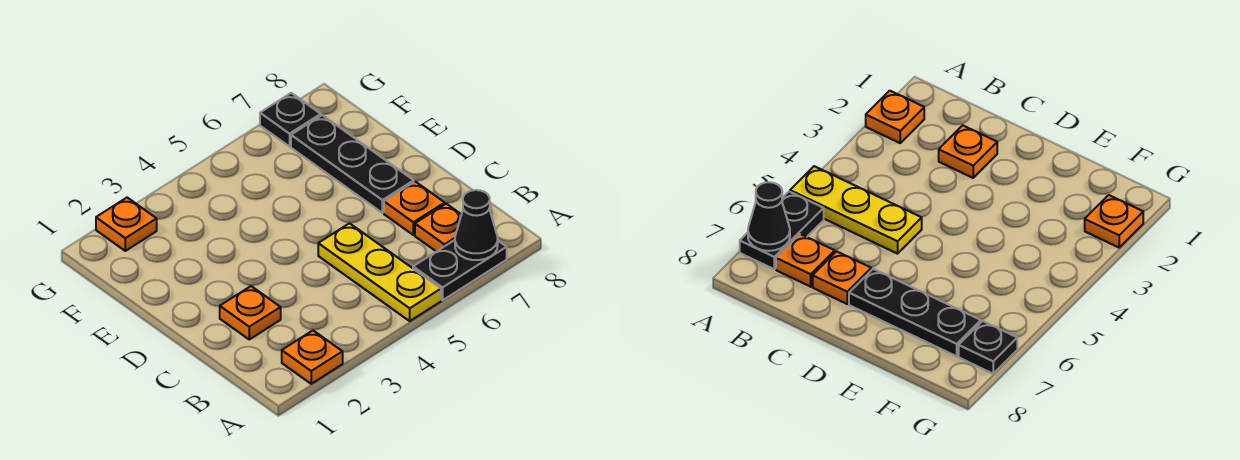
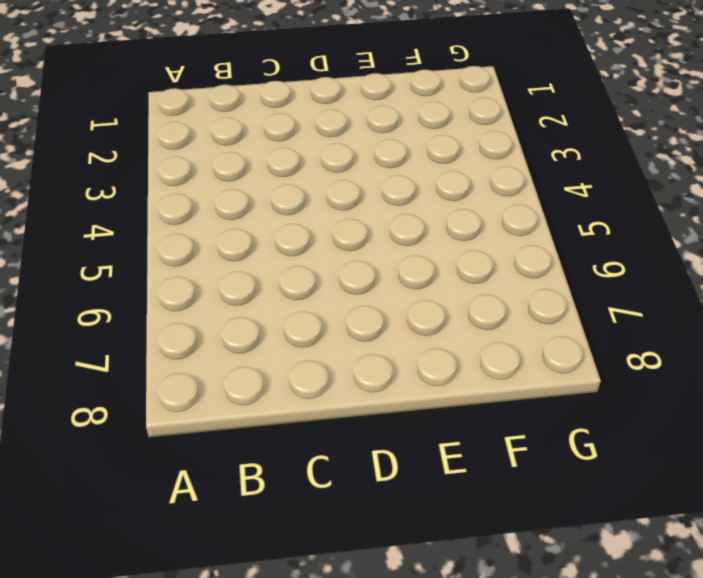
none -> orange plate A2 level 1
none -> yellow plate A5:C5 level 1

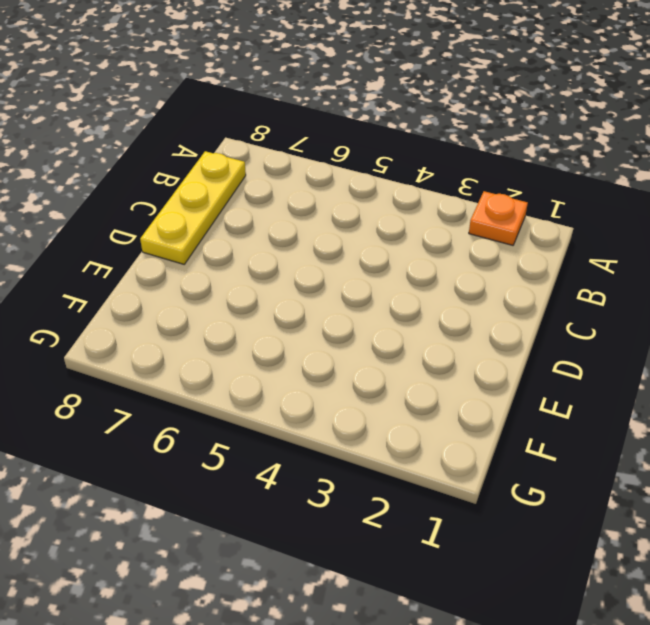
yellow plate B8:D8 level 1 -> yellow plate A5:C5 level 1
none -> black plate A6:A7 level 1
none -> orange plate B7 level 1

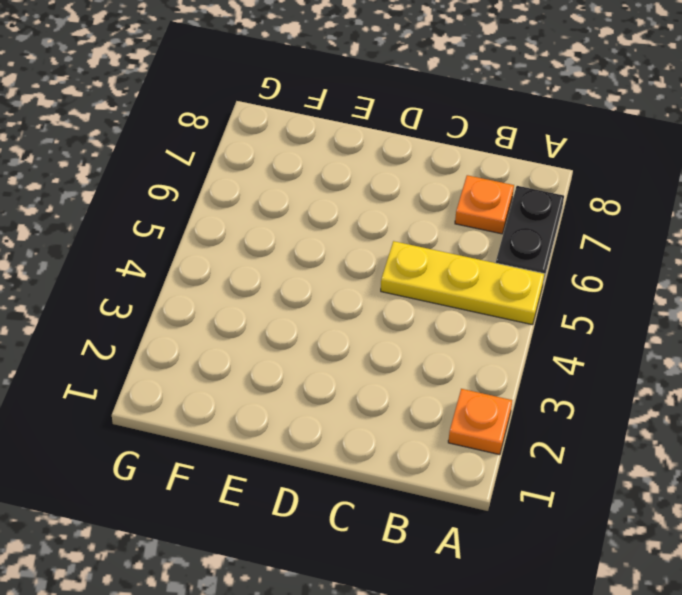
none -> orange plate C2 level 1
none -> orange plate C7 level 1

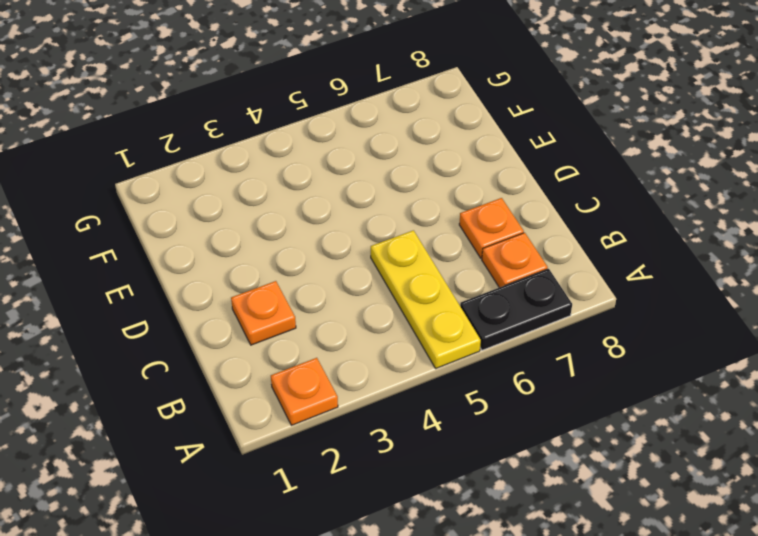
none -> black plate D7:F7 level 1
none -> orange plate G2 level 1

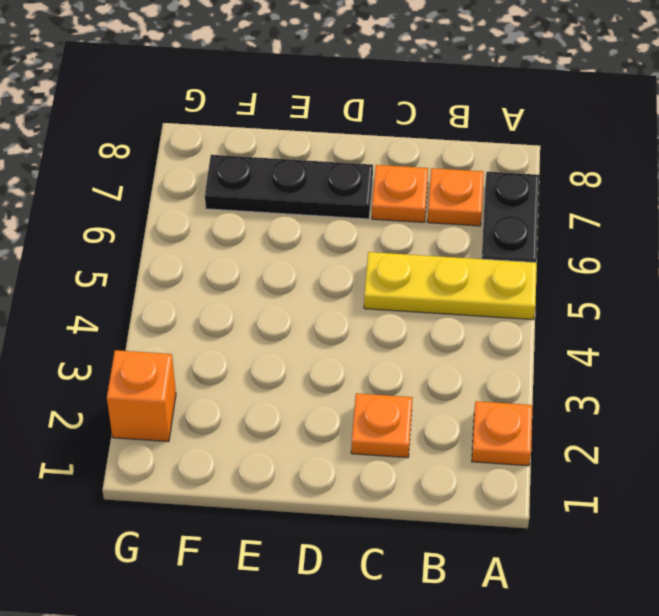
orange brick G2 level 1 -> orange plate G2 level 1
none -> black plate G7 level 1
none -> black cone A7 level 2

